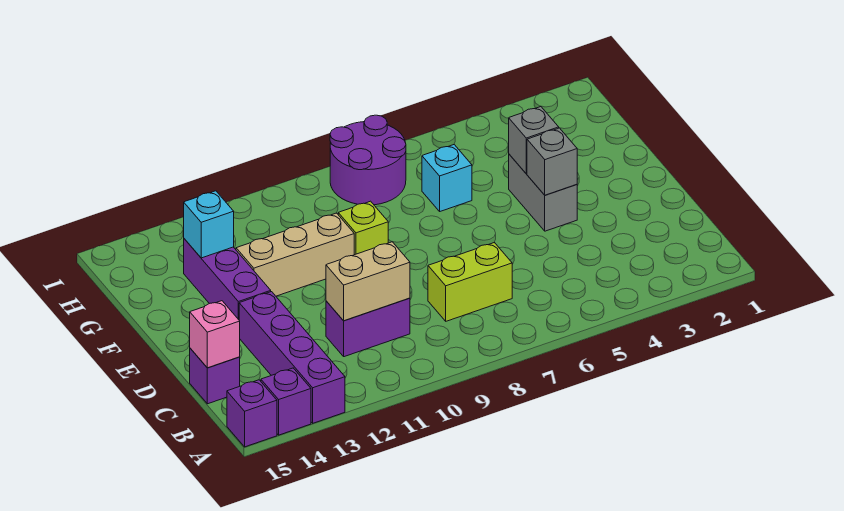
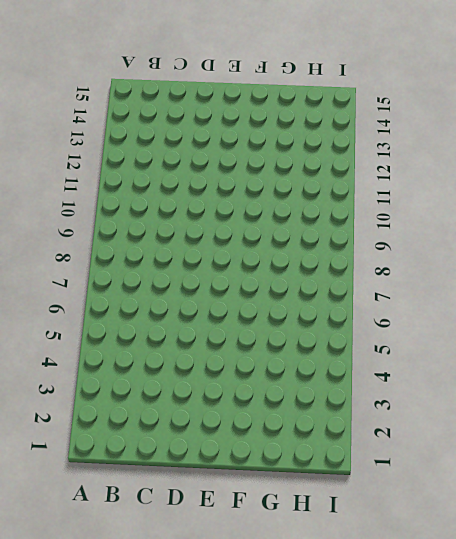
none -> purple brick A13:D13 level 1
none -> purple brick A14 level 1
none -> purple brick A15 level 1

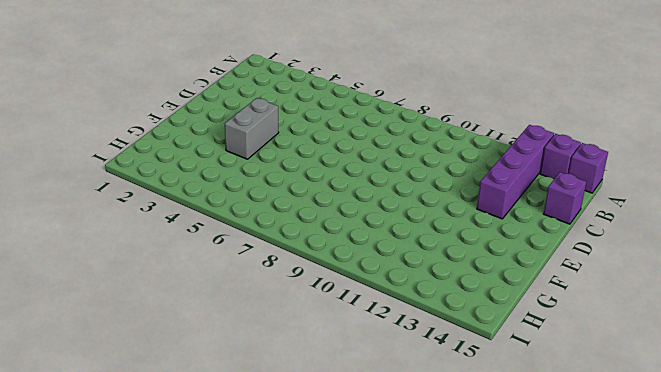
none -> lime brick C7:C8 level 1
none -> purple brick C10:C11 level 1
none -> purple brick E13:G13 level 1

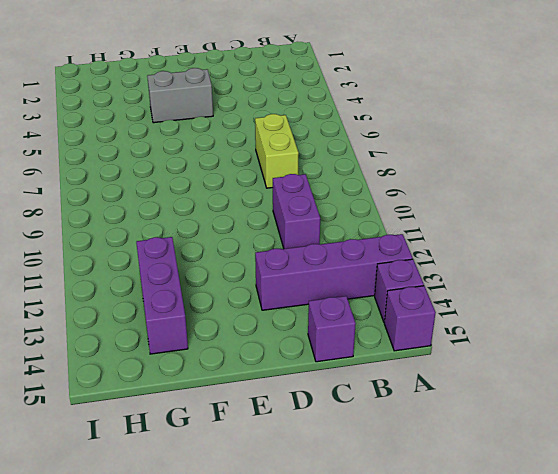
purple brick G12:G14 level 1 -> purple brick E13:G13 level 1
none -> lime brick F9 level 1
none -> tan brick F10:F12 level 1
none -> cyan brick G6 level 1

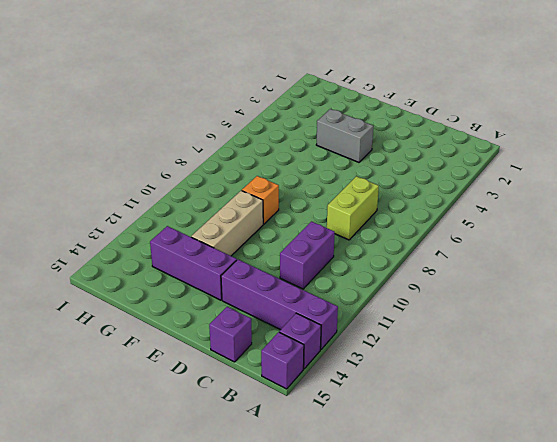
orange brick F9 level 1 -> lime brick F9 level 1
none -> cyan brick G6 level 1
none -> purple round brick H7:I8 level 1
none -> tan brick C10:C11 level 2

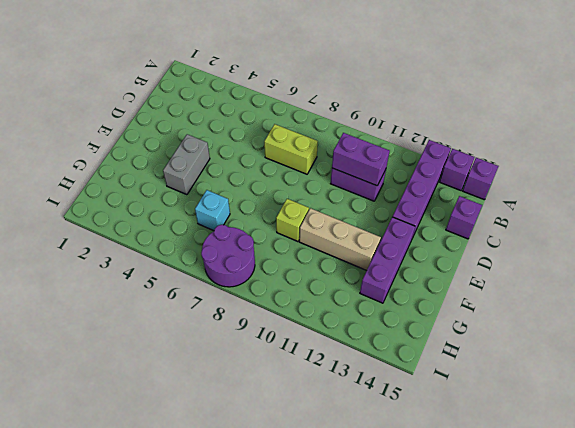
purple brick C10:C11 level 2 -> tan brick C10:C11 level 2
none -> pink brick C15 level 2
none -> grey brick E4 level 2
none -> grey brick F4 level 2

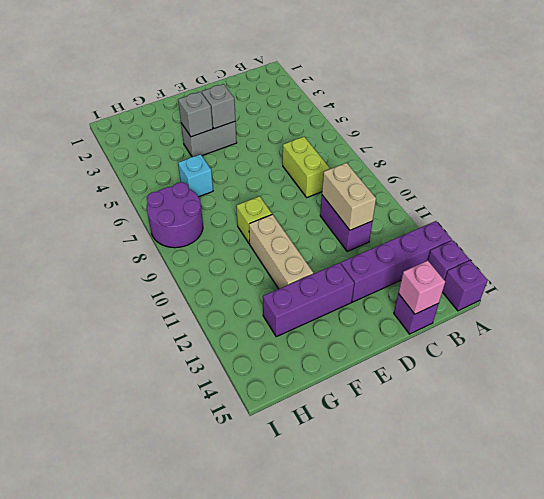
none -> cyan brick G13 level 2

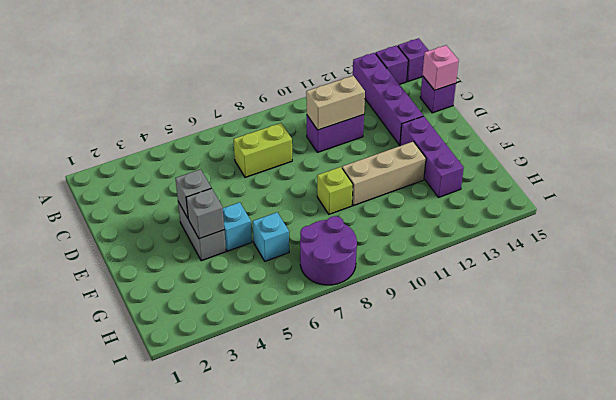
cyan brick F5 level 1 -> cyan brick G13 level 2

